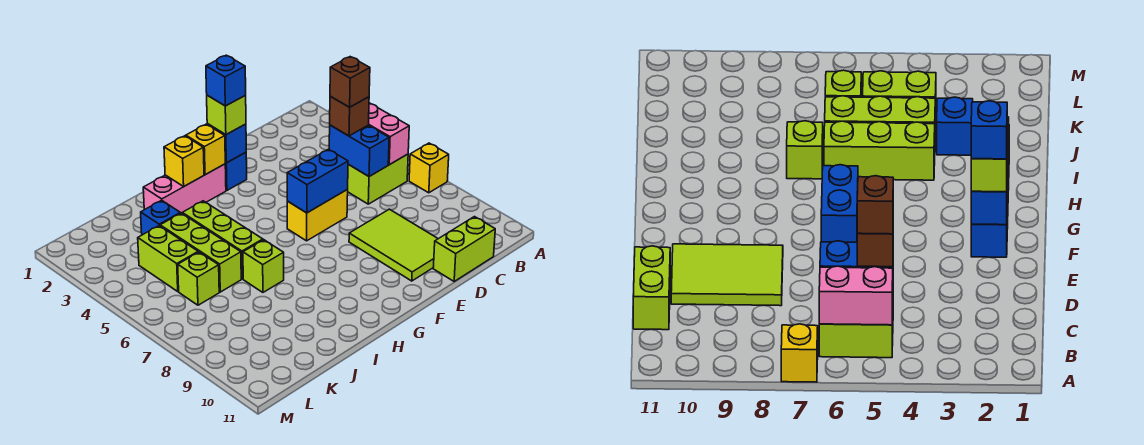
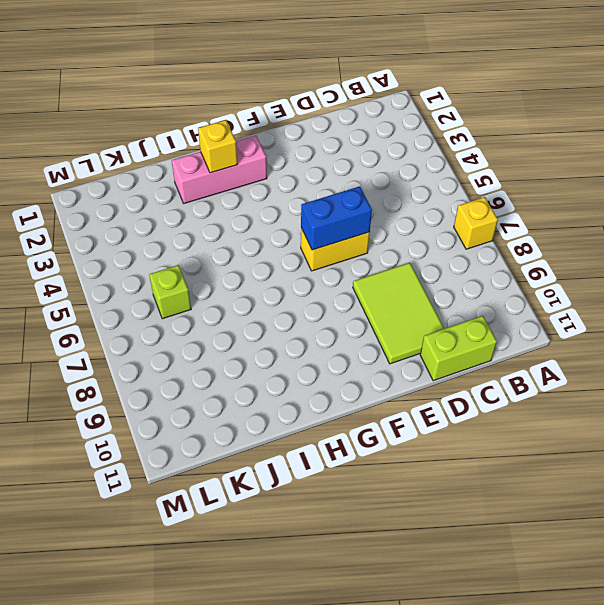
none -> lime brick B5:C6 level 1
none -> blue brick F2 level 1
none -> lime brick I4:I6 level 1

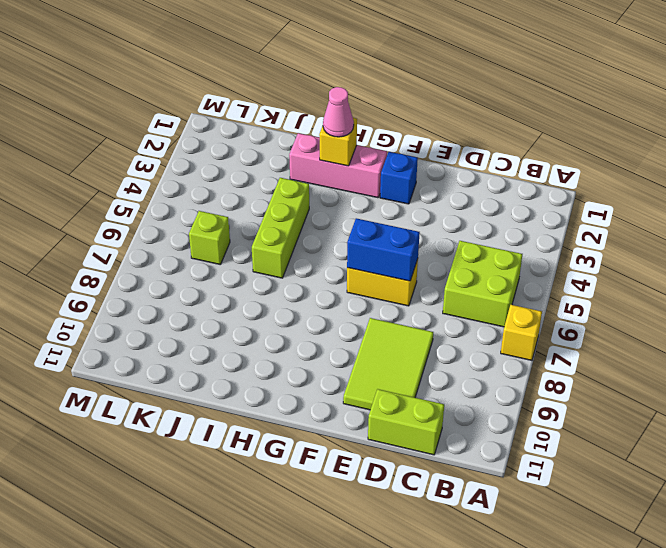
pink cone H2 level 3 -> none
none -> lime brick I7 level 1
none -> blue brick J3 level 1
none -> lime brick J4:J6 level 1

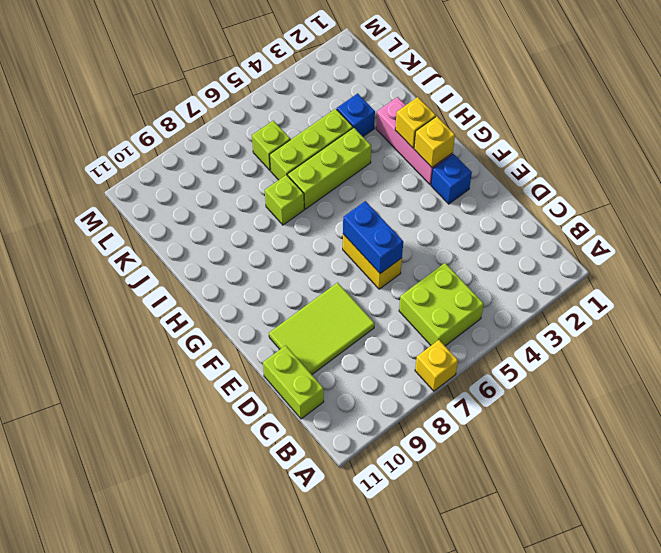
none -> lime brick K4:K5 level 1
none -> pink brick B5:B6 level 2
none -> blue brick C5:C6 level 2

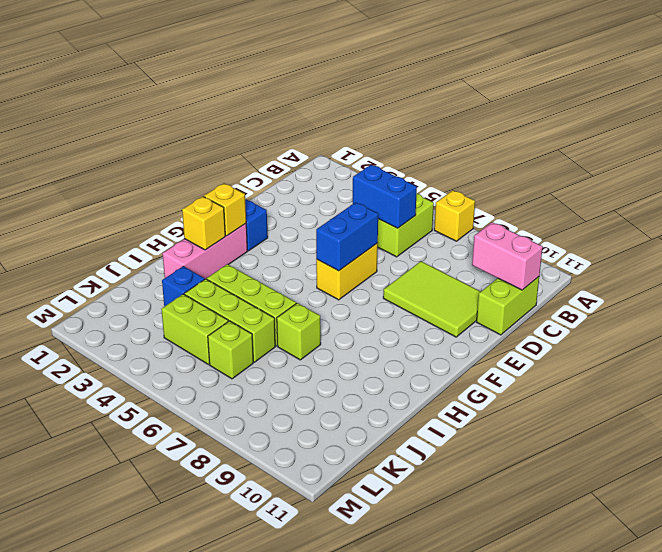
pink brick C10:C11 level 2 -> pink brick B5:B6 level 2
none -> blue brick F2 level 2
none -> brown brick C5 level 3
none -> lime brick F2 level 3

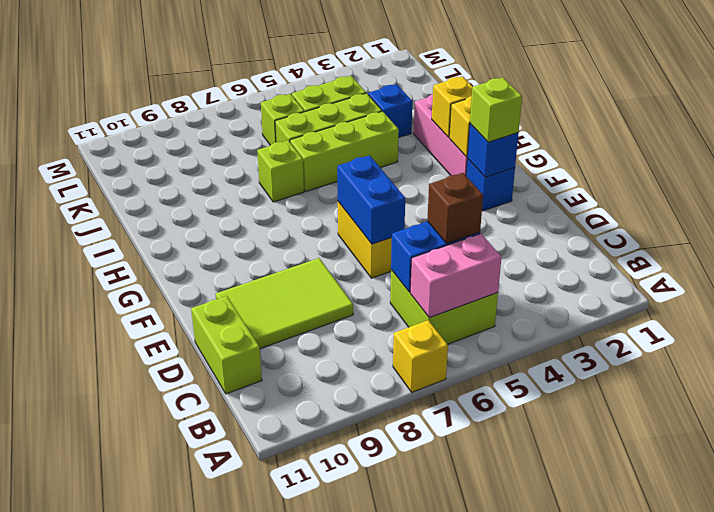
none -> brown brick C5 level 4
none -> blue brick F2 level 4

